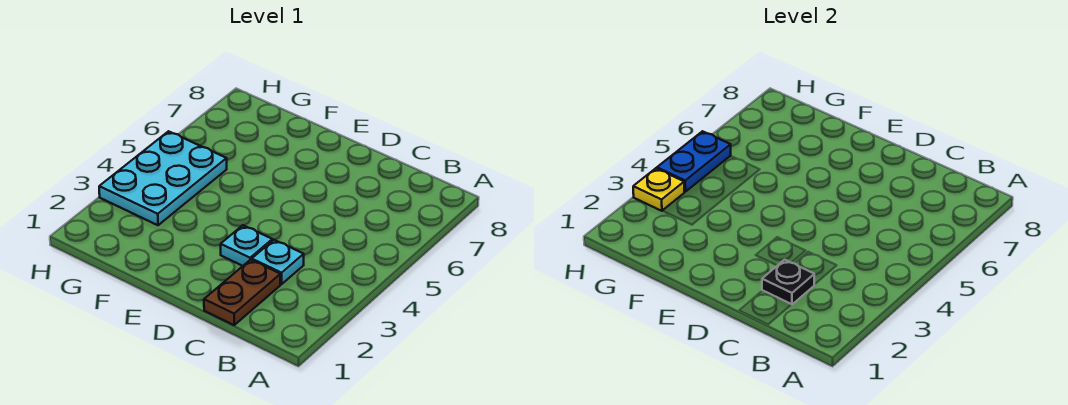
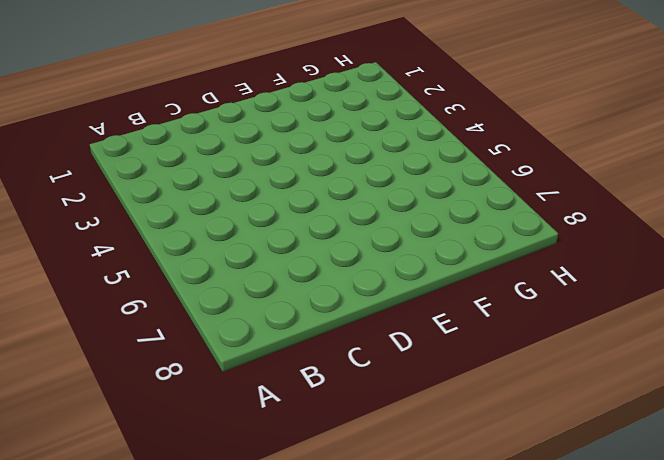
none -> brown plate C1:C2 level 1
none -> cyan plate C3 level 1

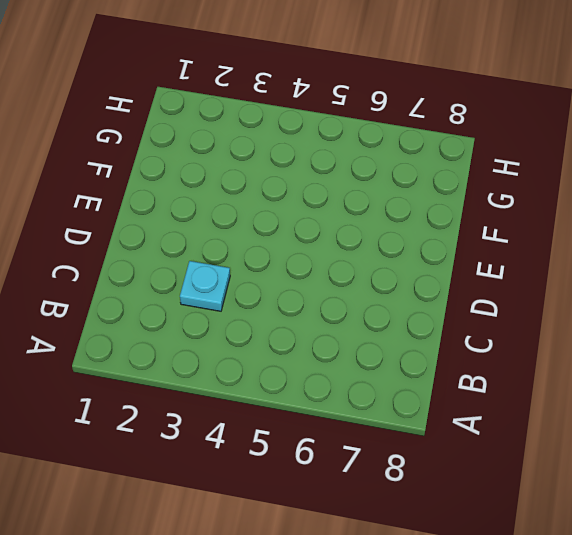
none -> brown plate C1:C2 level 1
none -> cyan plate D3 level 1

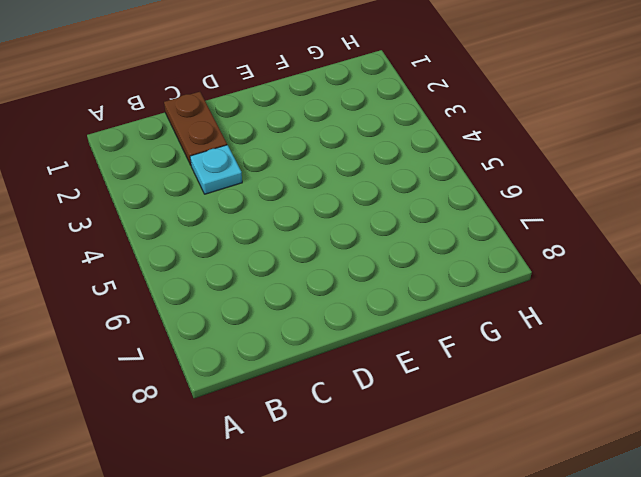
none -> cyan plate D3 level 1
none -> cyan plate G3:H5 level 1

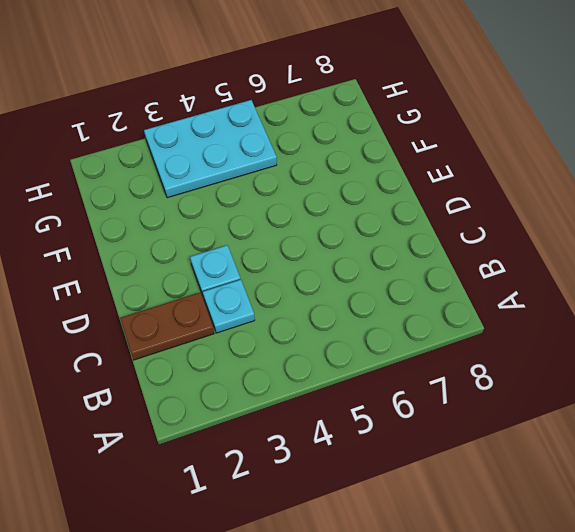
none -> black plate C2 level 2
none -> yellow plate H3 level 2

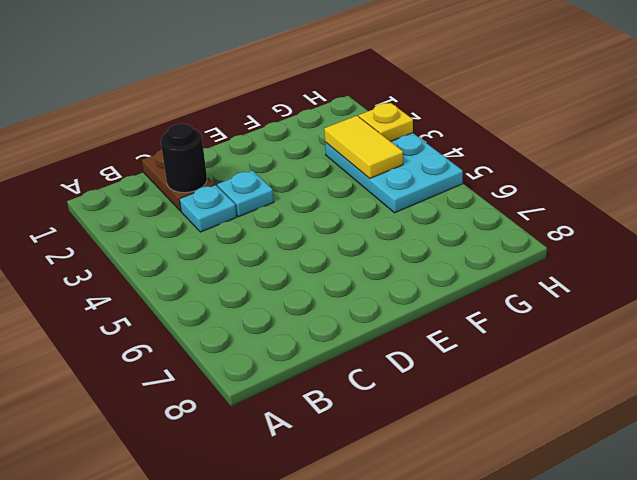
black round brick C2 level 2 -> black plate C2 level 2
yellow tile G3:G4 level 2 -> none
none -> blue plate H4:H5 level 2

